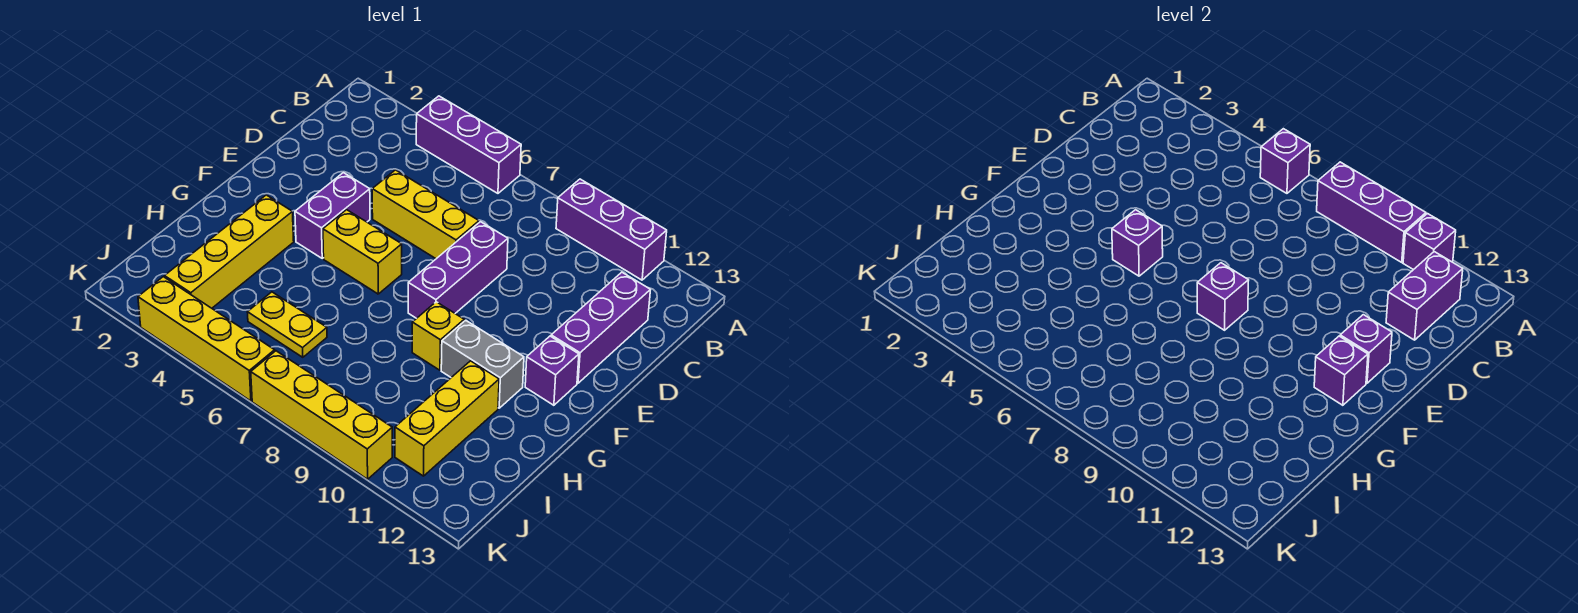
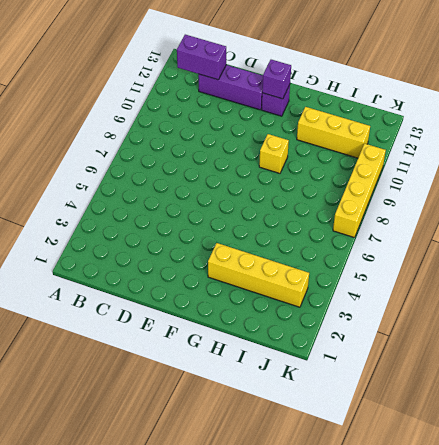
none -> purple brick A4:A6 level 1
none -> purple brick A9:A11 level 1
none -> yellow brick D5:D7 level 1

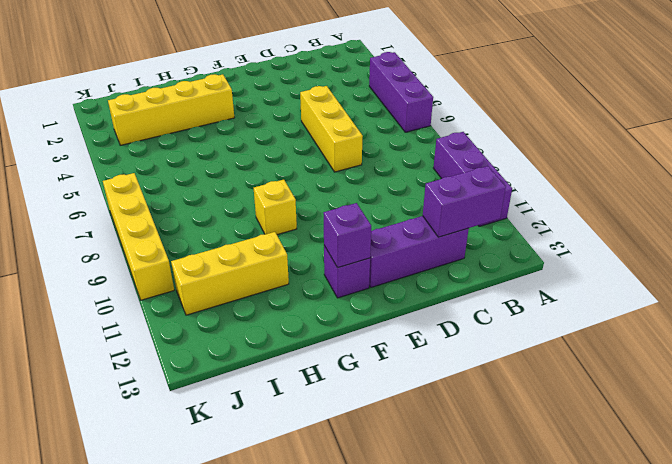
none -> purple brick D8:F8 level 1
none -> purple brick E4:F4 level 1
none -> yellow brick F5:F6 level 1

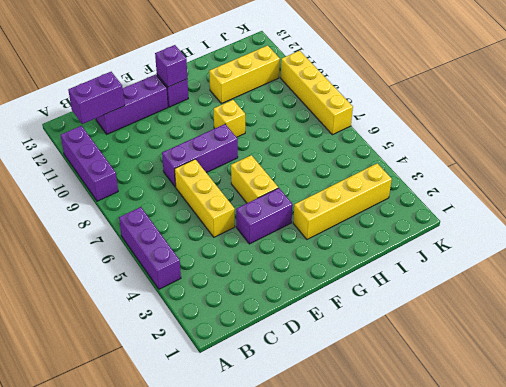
none -> grey brick G10:G11 level 1
none -> yellow plate I5:I6 level 1
none -> yellow brick K3:K6 level 1

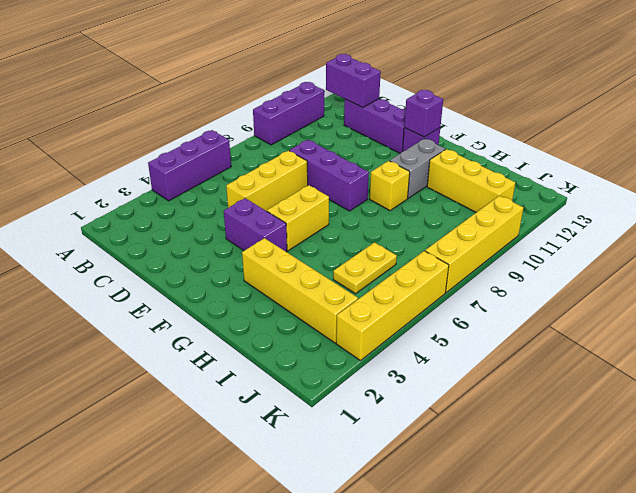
none -> purple brick A6 level 2
none -> purple brick A8:A10 level 2
none -> purple brick A11 level 2

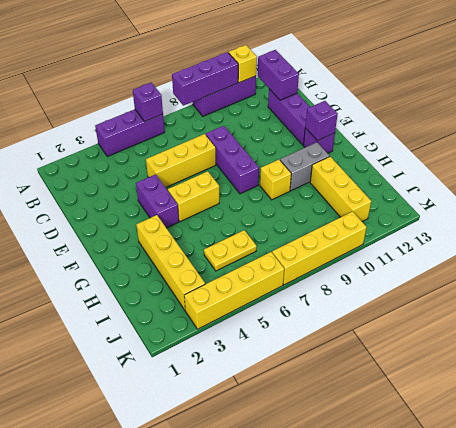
yellow brick A11 level 2 -> purple brick A11 level 2
none -> purple brick E12 level 2
none -> purple brick F5 level 2
none -> purple brick F8 level 2

